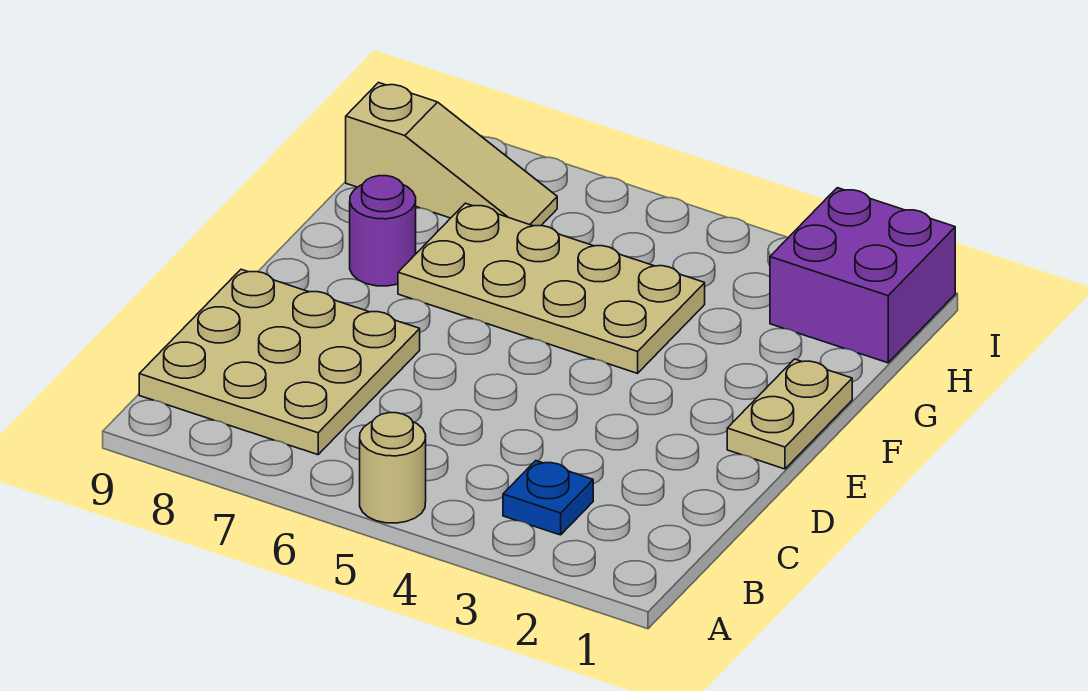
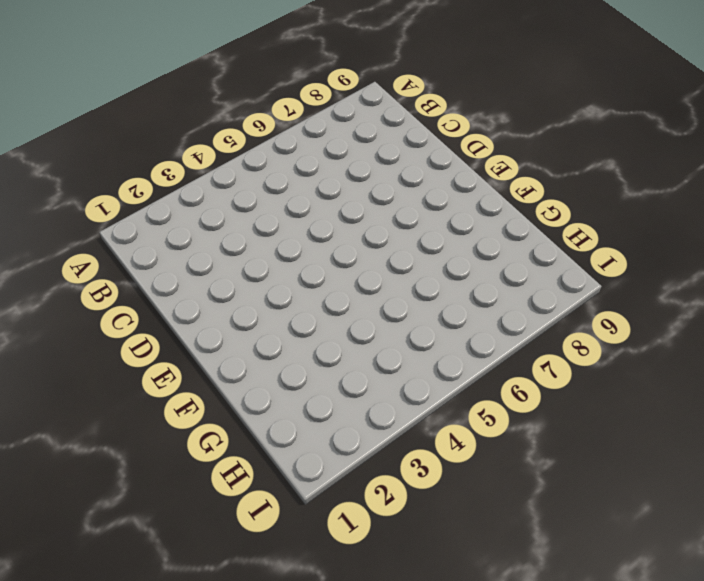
none -> tan round brick A5 level 1
none -> blue plate B3 level 1

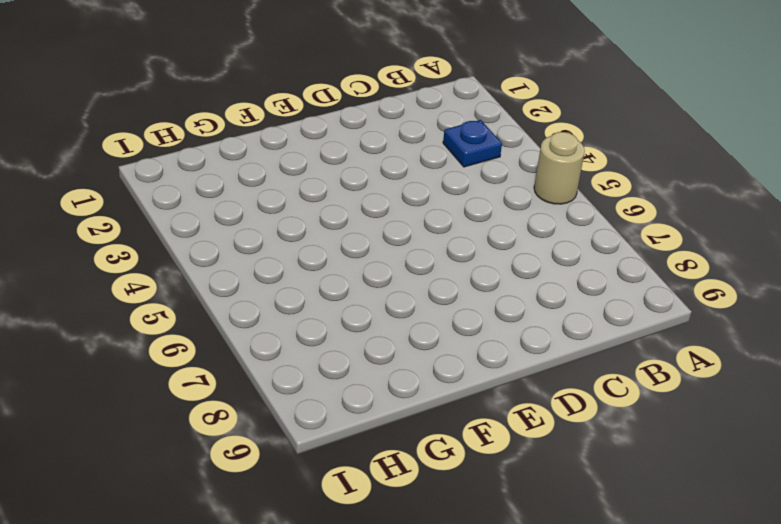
none -> tan plate B7:D9 level 1
none -> tan plate E1:F1 level 1

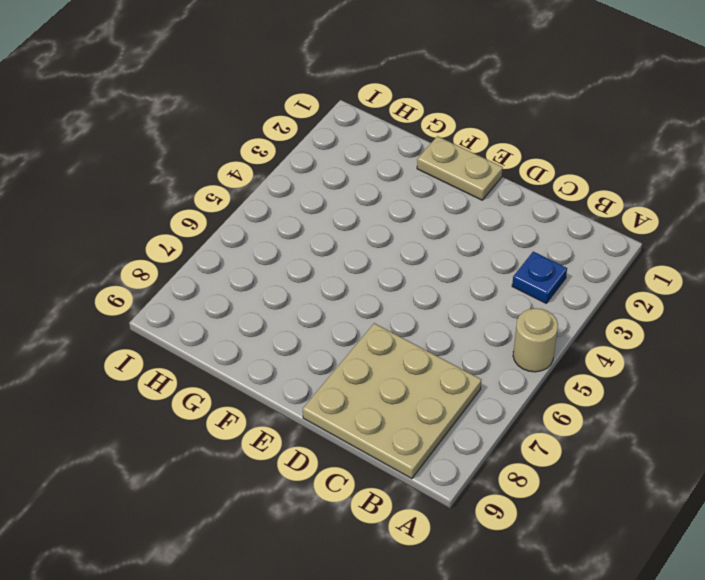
none -> tan plate F4:G7 level 1
none -> purple round brick F8 level 1

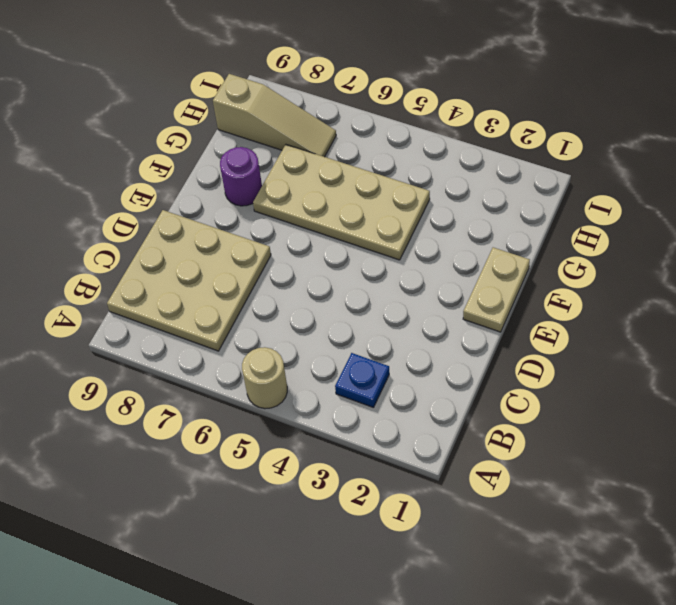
none -> purple brick H1:I2 level 1

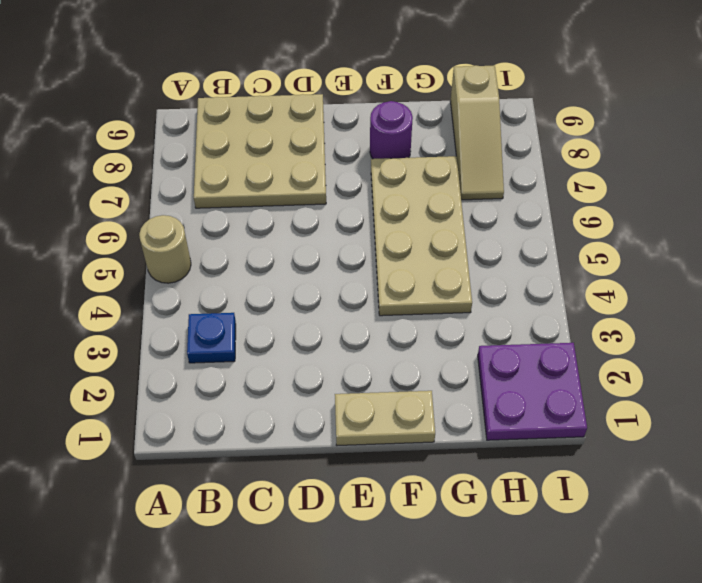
purple plate H1:I2 level 1 -> purple brick H1:I2 level 1

